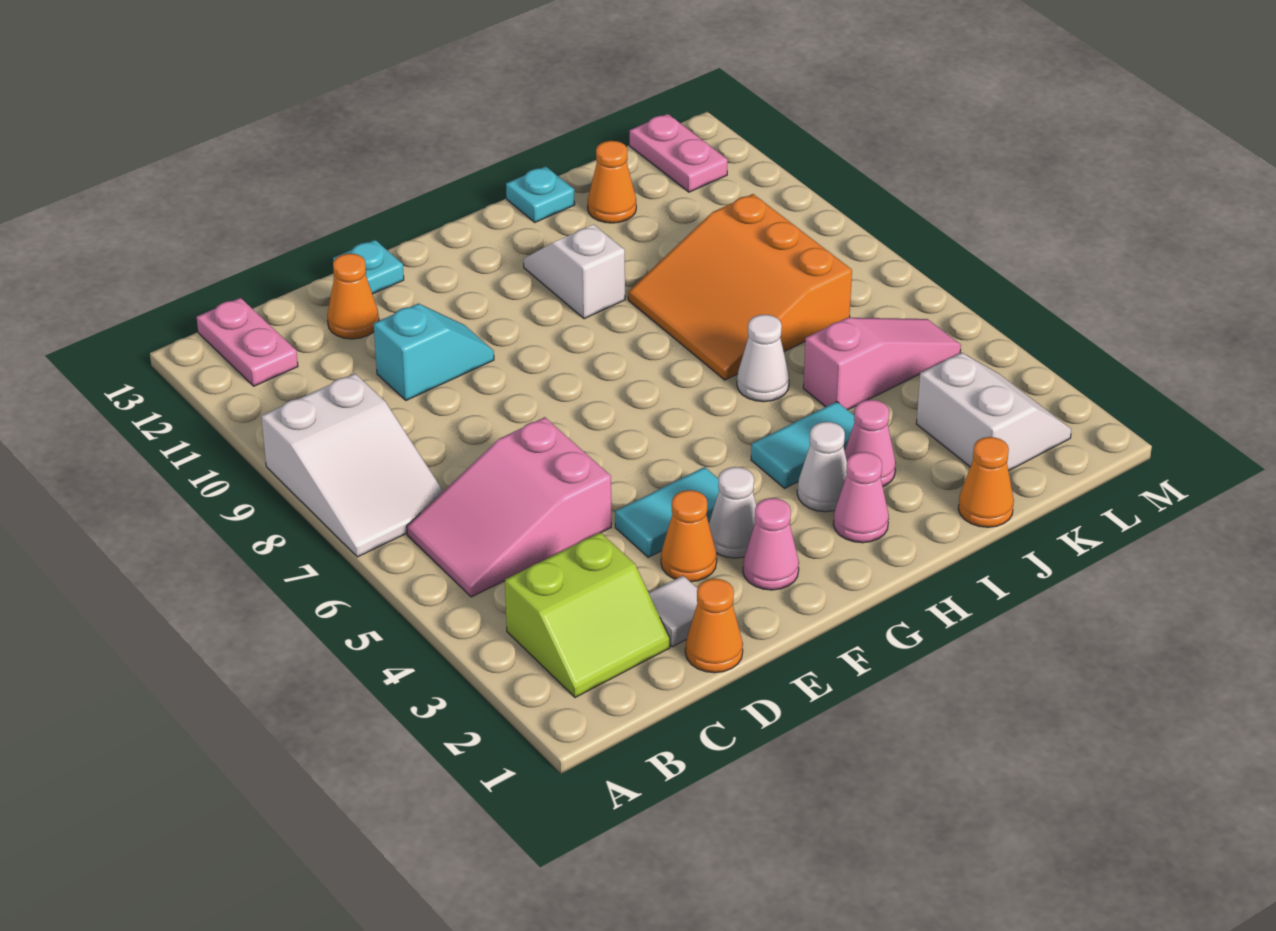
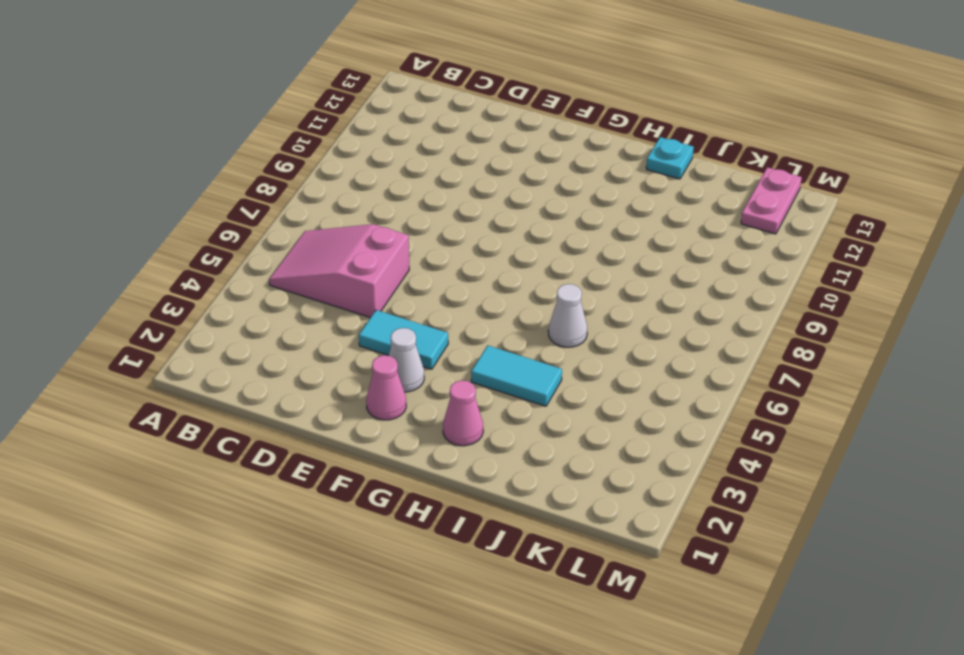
none -> white slope A7:B9 level 1 top 9
none -> lime slope B2:C3 level 1 top 3
none -> pink plate B12:B13 level 1

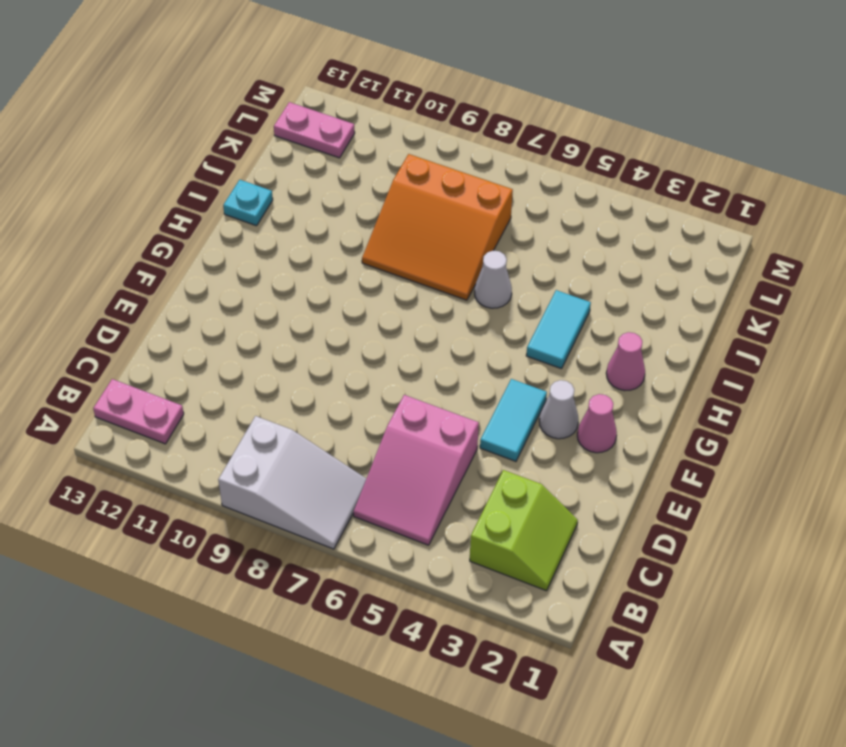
none -> orange cone D1 level 1
none -> white tile D2 level 1
none -> cyan slope D10:E10 level 1 top D

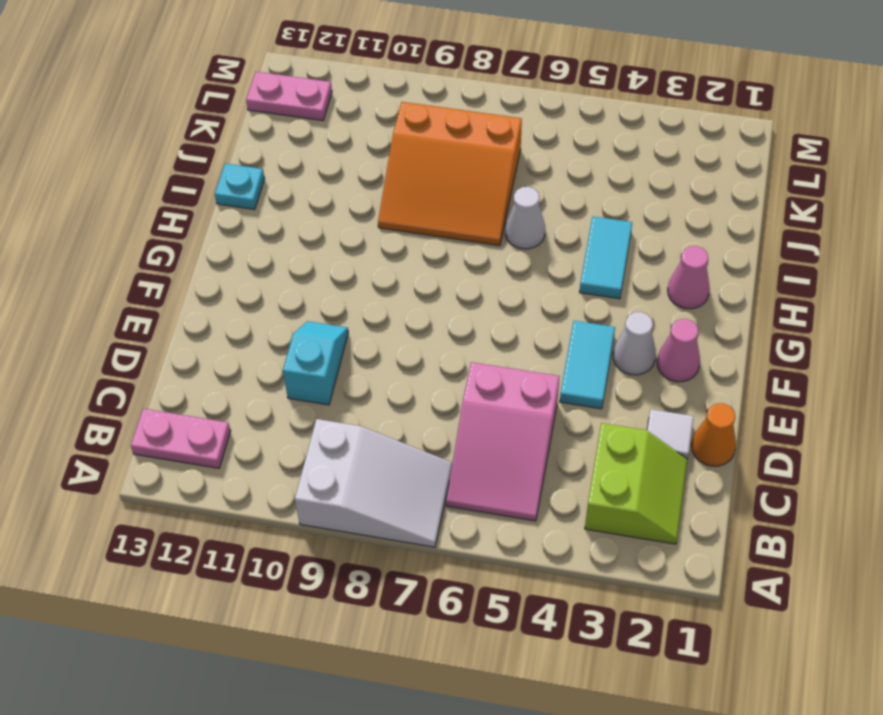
none -> orange cone D12 level 1
none -> orange cone E3 level 1
none -> cyan plate E13 level 1

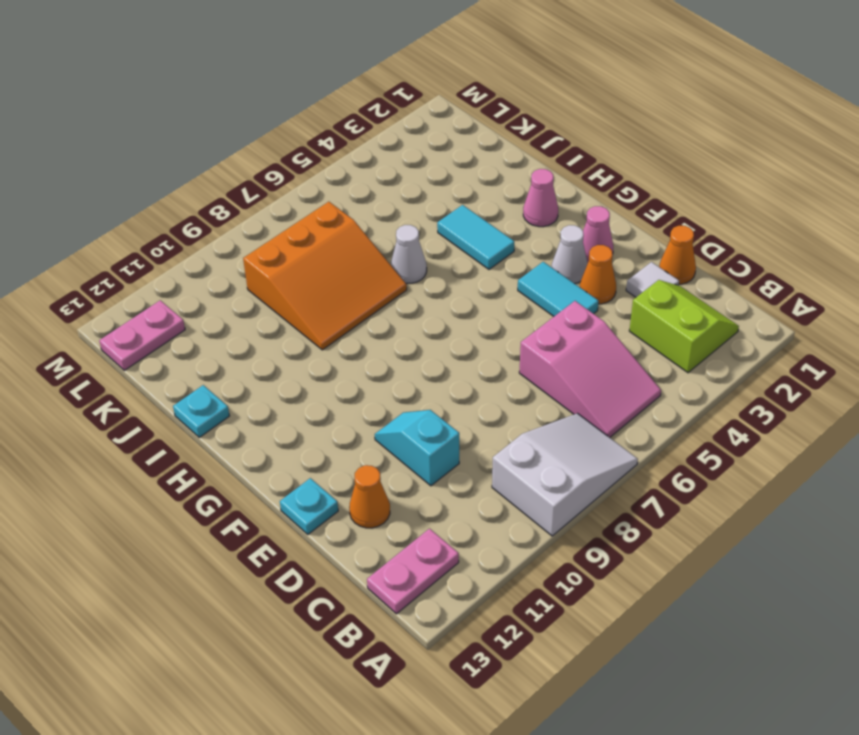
none -> white cone H3 level 1
none -> white slope H10:H11 level 1 top 10
none -> pink cone I3 level 1

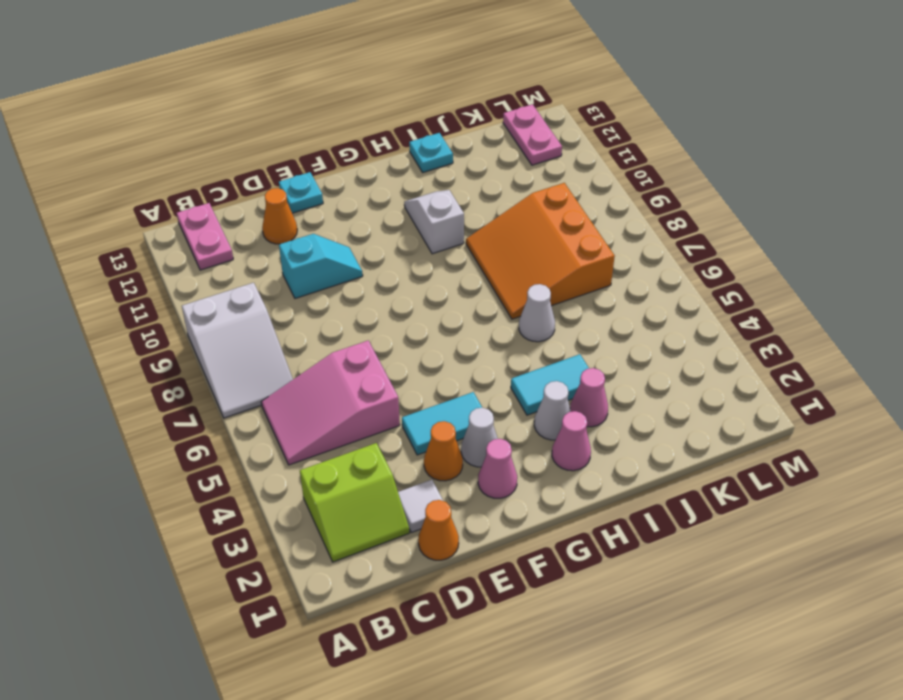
none -> orange cone J1 level 1
none -> pink slope J5:L5 level 1 top J
none -> orange cone J12 level 1

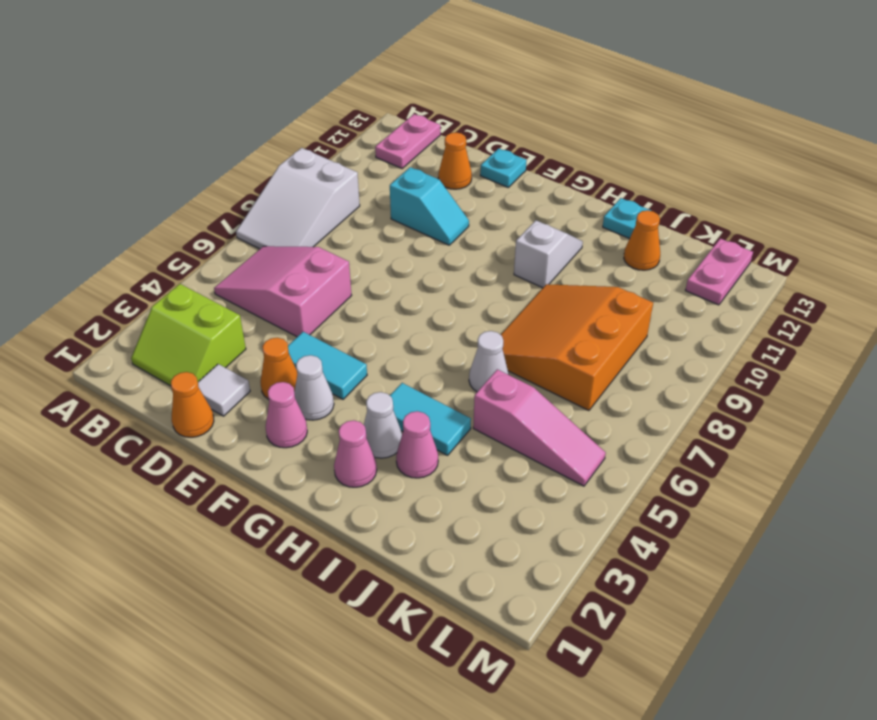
none -> orange cone J1 level 1
none -> white slope K2:L3 level 1 top K

